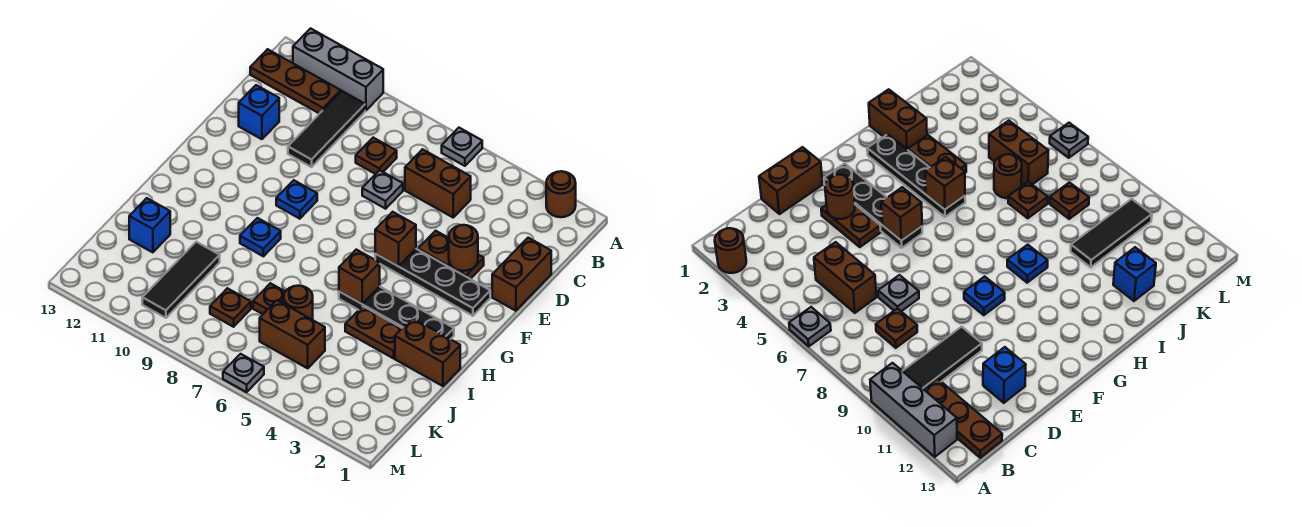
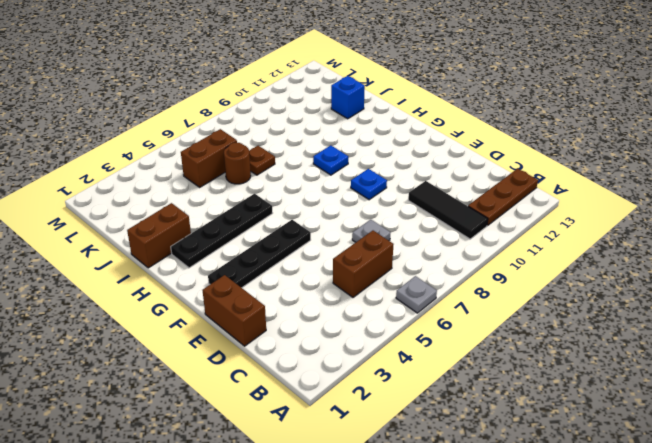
none -> brown round brick A2 level 1
none -> grey brick A10:A12 level 1
none -> brown plate C8 level 1

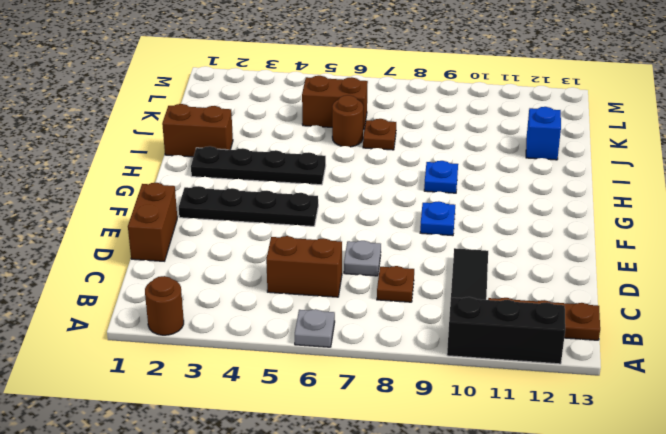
black brick A10:A12 level 1 -> grey brick A10:A12 level 1
none -> blue brick D12 level 1
none -> brown plate E3:E4 level 1
none -> brown plate I3:I4 level 1

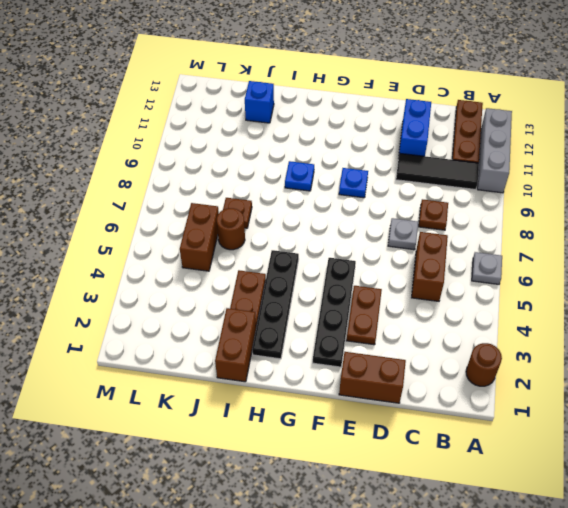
blue brick D11:D12 level 1 -> blue brick D12 level 1
none -> black tile J10:L10 level 1
none -> brown plate K8 level 1
none -> grey plate M6 level 1

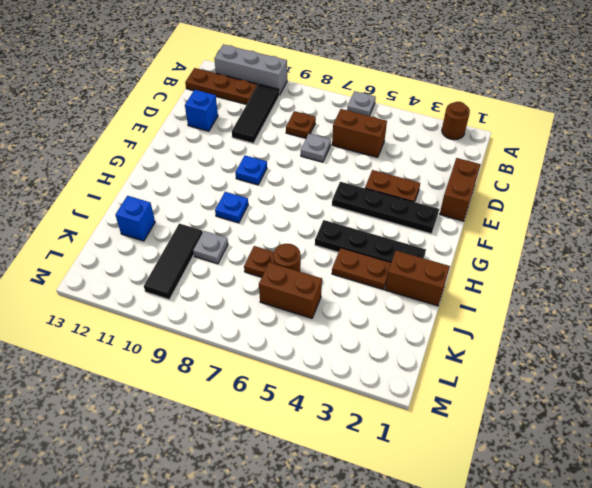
grey plate J9 level 1 -> grey plate M6 level 1
none -> brown plate K8 level 1
none -> brown round brick E3 level 2
none -> brown brick F5 level 2

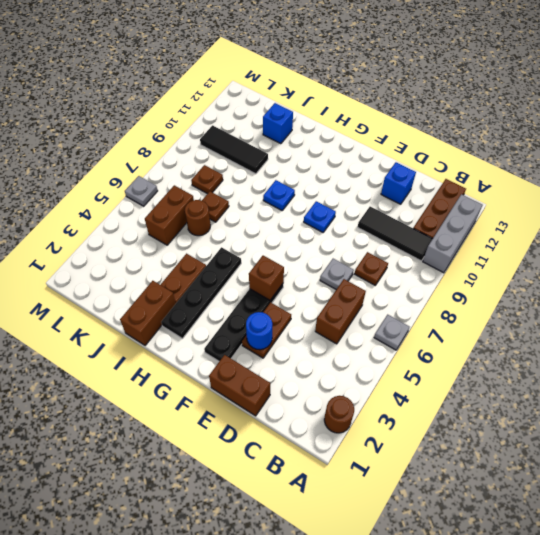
blue round brick E3 level 2 -> brown round brick E3 level 2
none -> brown brick H5 level 2

